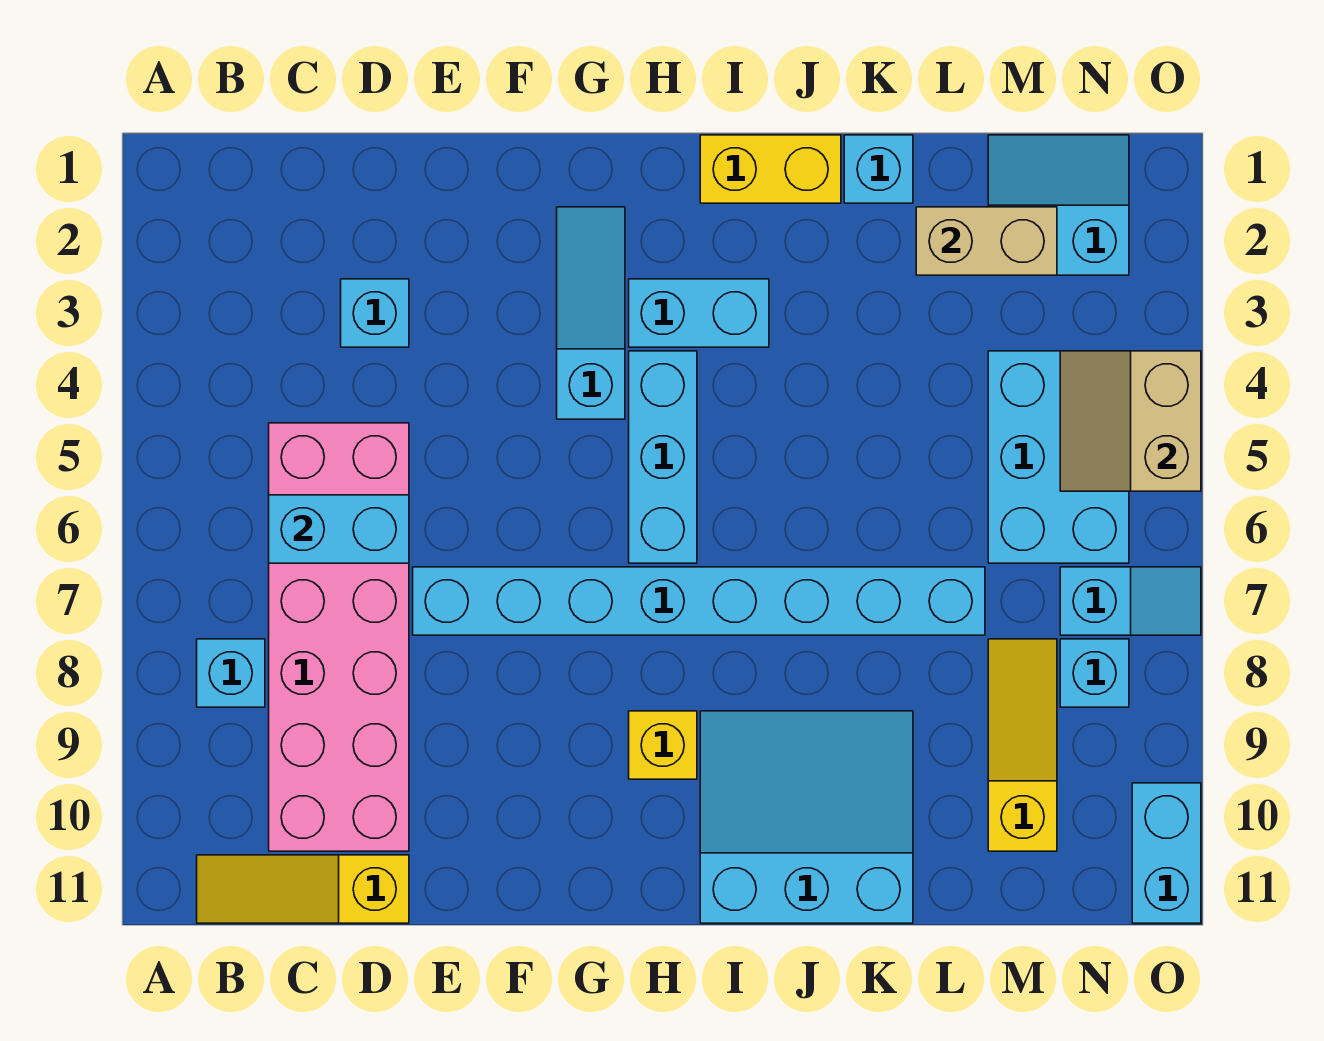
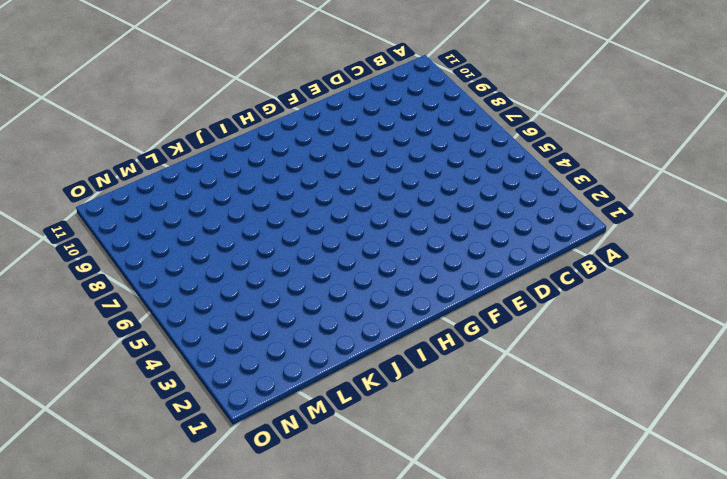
none -> cyan brick B8 level 1
none -> yellow slope B11:D11 level 1 top D
none -> pink brick C5:D10 level 1

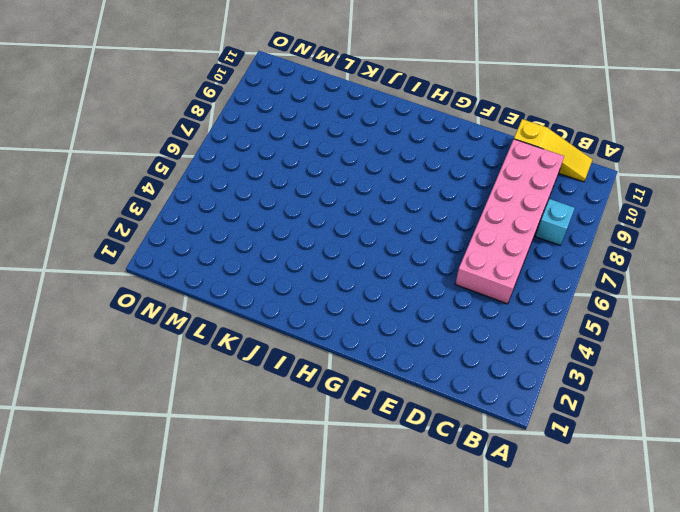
none -> cyan brick D3 level 1
none -> cyan brick E7:L7 level 1
none -> cyan slope G2:G4 level 1 top 4

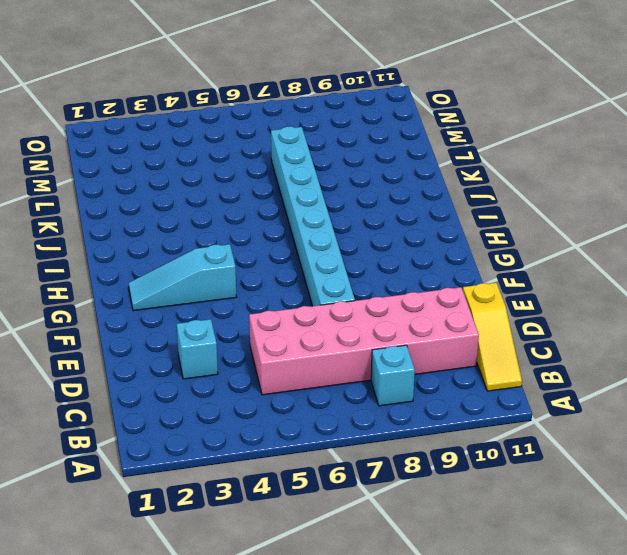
none -> cyan brick H3:I3 level 1
none -> cyan brick H4:H6 level 1
none -> yellow brick H9 level 1

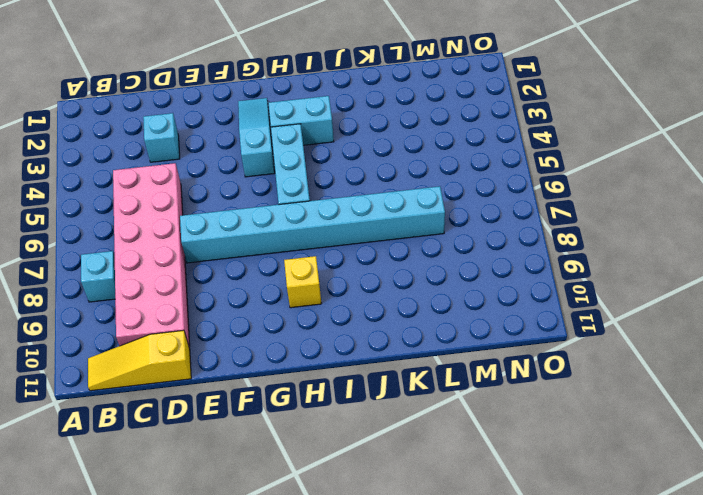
none -> yellow brick I1:J1 level 1
none -> cyan slope I9:K11 level 1 top 11
none -> cyan brick K1 level 1

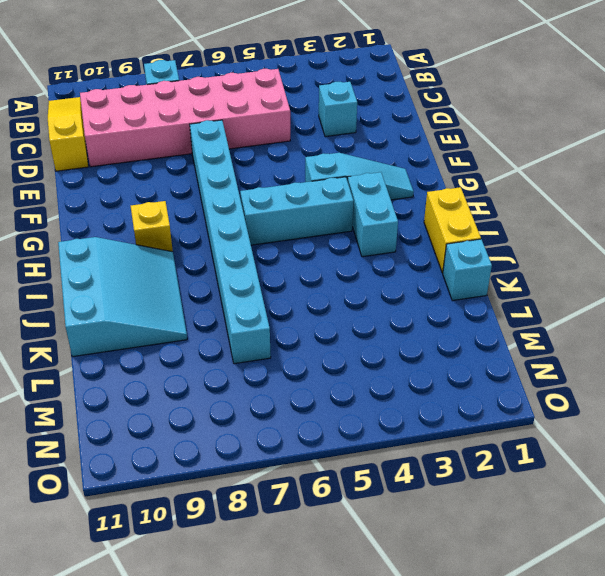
none -> cyan slope M1:N2 level 1 top 2
none -> cyan brick M4:N6 level 1
none -> yellow slope M8:M10 level 1 top 10

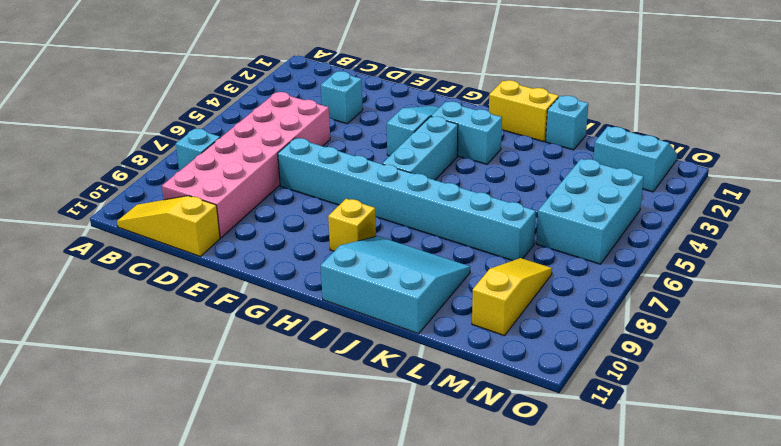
none -> cyan slope N7:O7 level 1 top N
none -> cyan brick N8 level 1
none -> cyan brick O10:O11 level 1

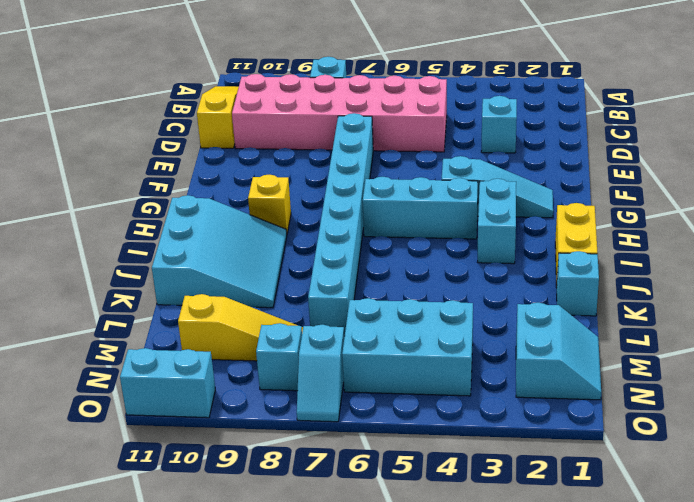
none -> cyan brick C6:D6 level 2
none -> tan brick L2:M2 level 2
none -> tan slope N4:O5 level 2 top O

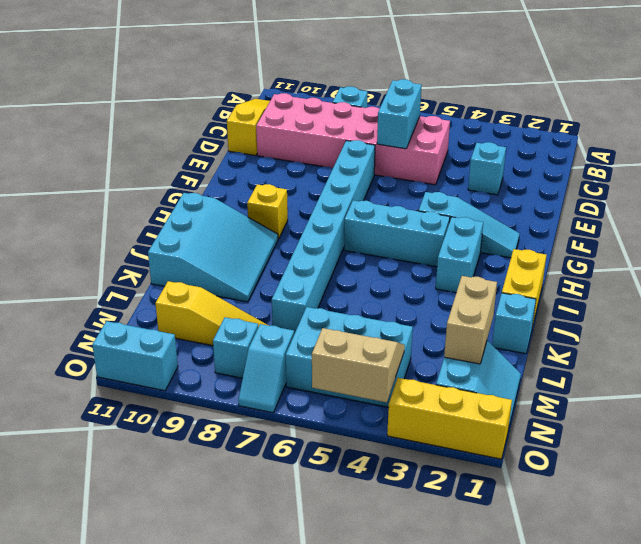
yellow brick O1:O3 level 1 -> none

